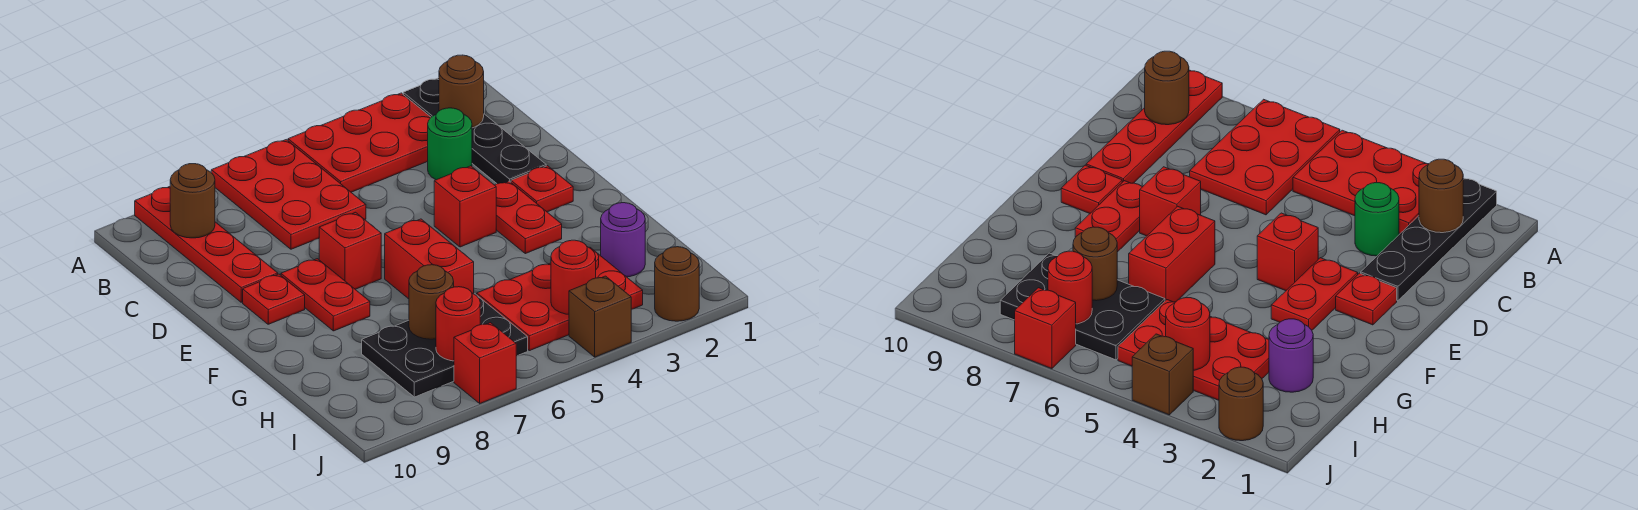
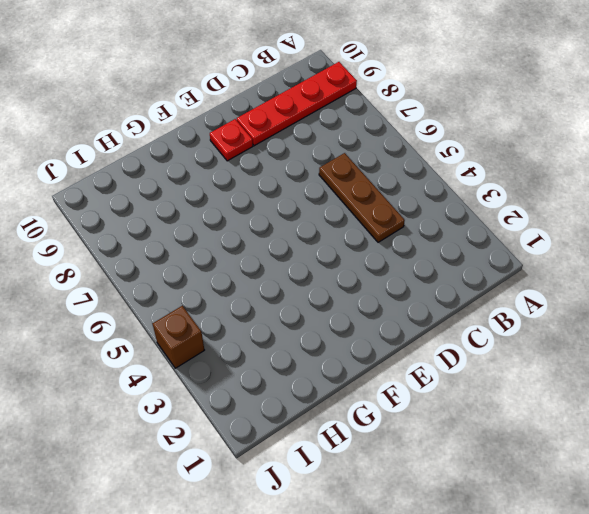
brown plate C4:C6 level 1 -> red plate A6:C7 level 1
none -> black plate A2:D2 level 1
none -> red plate A3:B5 level 1
none -> green round brick C3 level 1

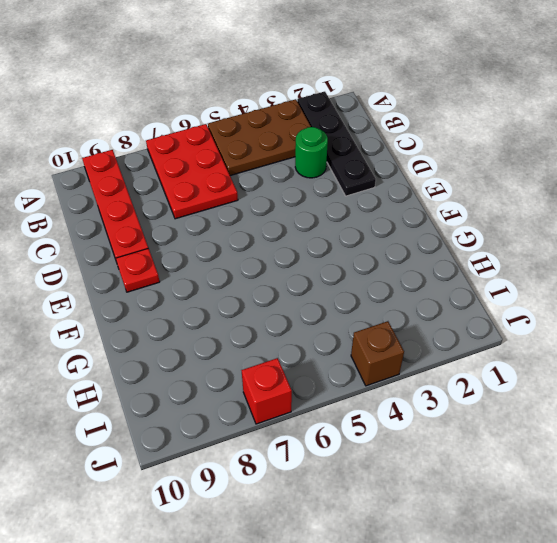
brown plate A3:B5 level 1 -> red plate A3:B5 level 1
none -> red plate E2 level 1
none -> red plate E3:F3 level 1
none -> red brick E4 level 1

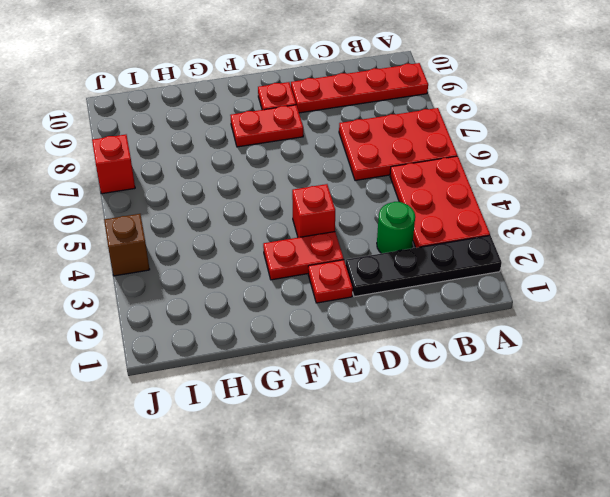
none -> red brick E7 level 1
none -> red brick F6:G6 level 1
none -> purple round brick H2 level 1

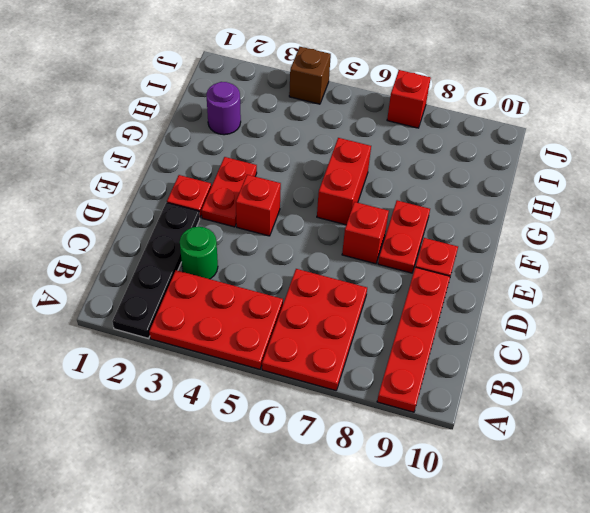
none -> red plate H3:I5 level 1
none -> black plate H6:I8 level 1
none -> brown round brick J2 level 1

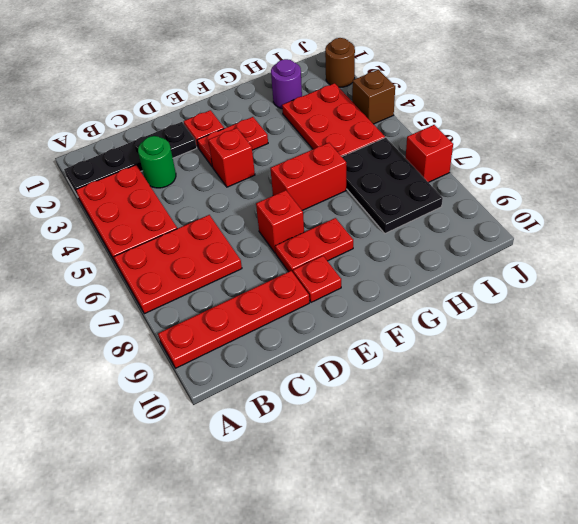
none -> brown round brick B2 level 2
none -> brown round brick B9 level 2
none -> brown round brick H7 level 2

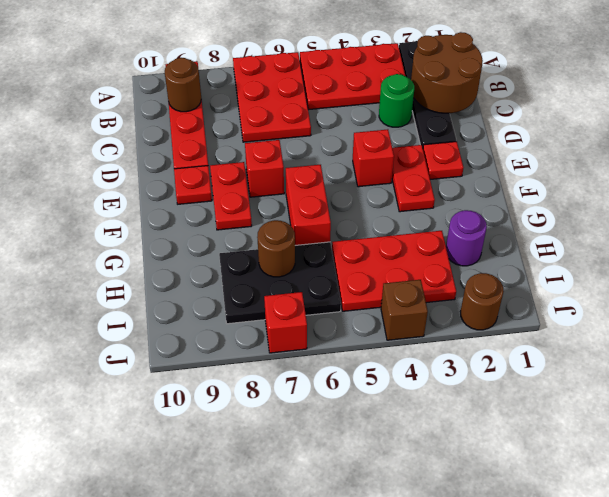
brown round brick B1:C2 level 2 -> brown round brick B2 level 2
none -> red round brick I4 level 2
none -> red round brick I7 level 2

